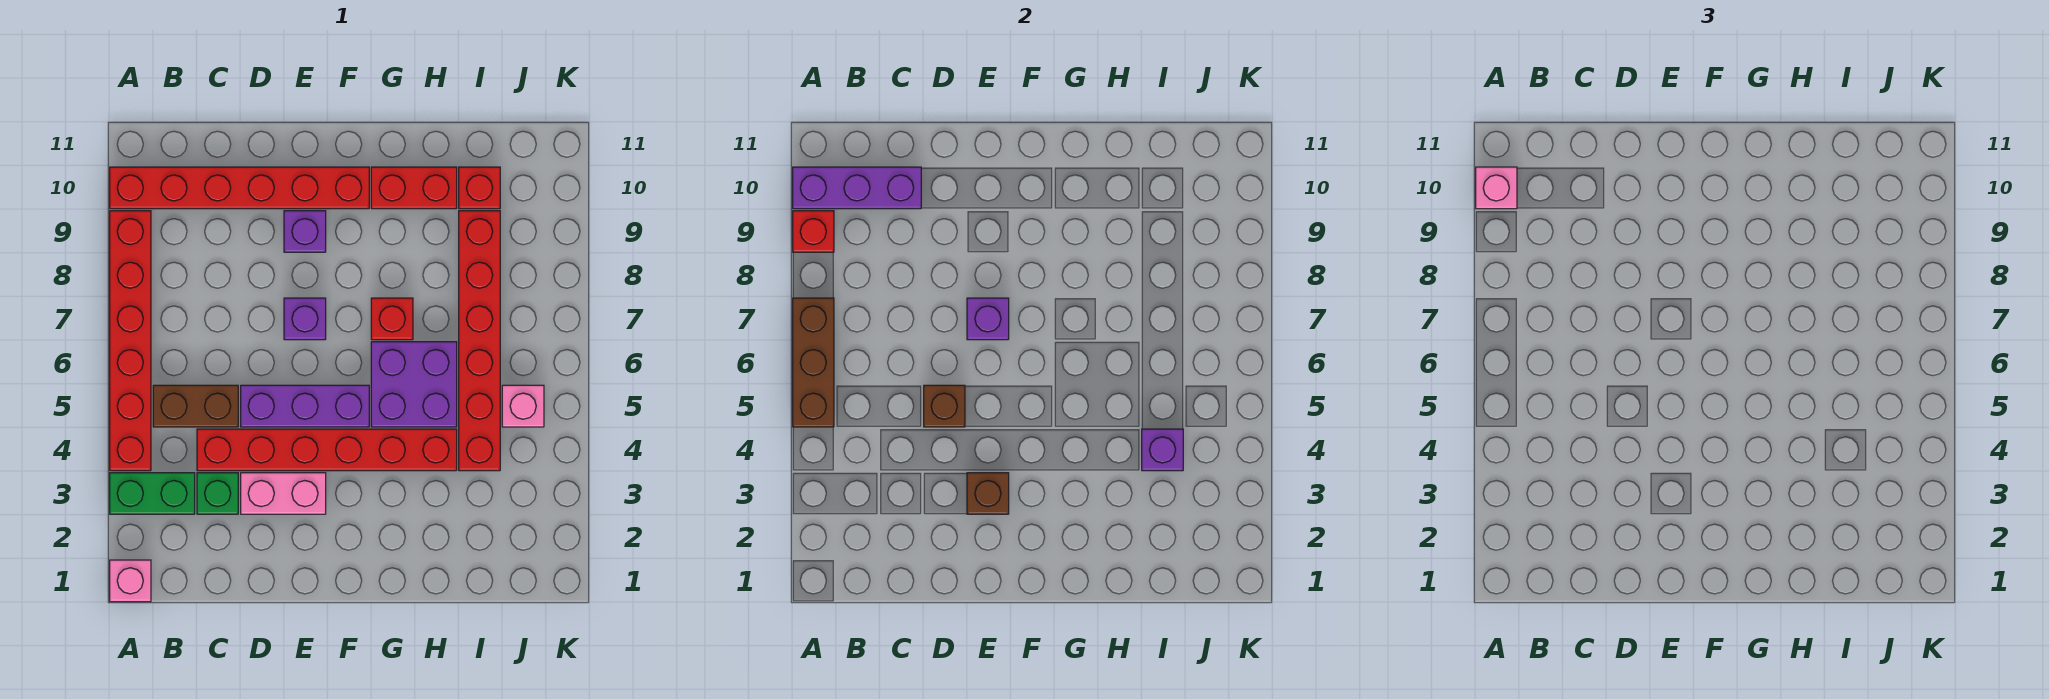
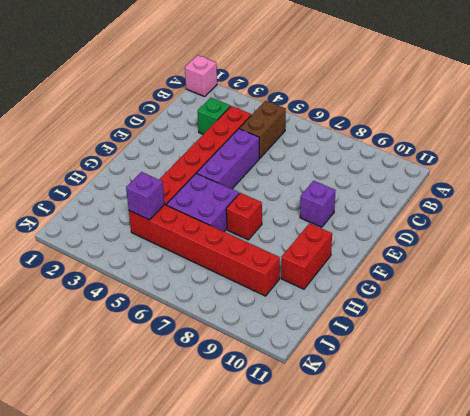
none -> green brick A3:B3 level 1
none -> red brick A4:A9 level 1
none -> red brick A10:F10 level 1

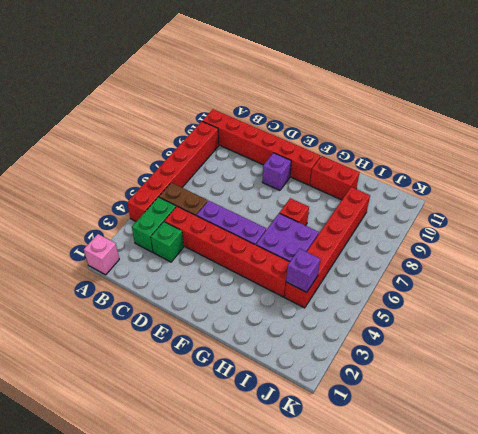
green brick B3:B4 level 1 -> green brick A3:B3 level 1
none -> pink brick D3:E3 level 1
none -> purple brick E7 level 1
none -> red brick I10 level 1

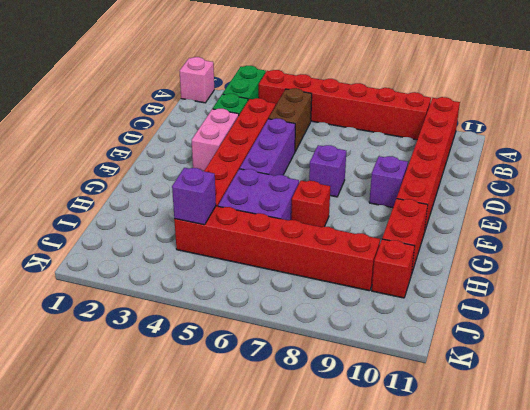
none -> pink brick J5 level 1
none -> brown brick A5:A7 level 2
none -> red brick A9 level 2

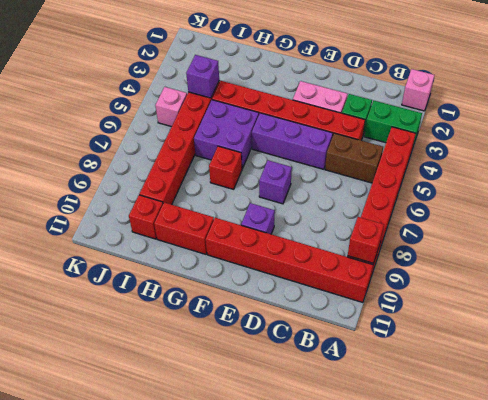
none -> brown brick A5:A7 level 2
none -> purple brick A10:C10 level 2
none -> brown brick D5 level 2

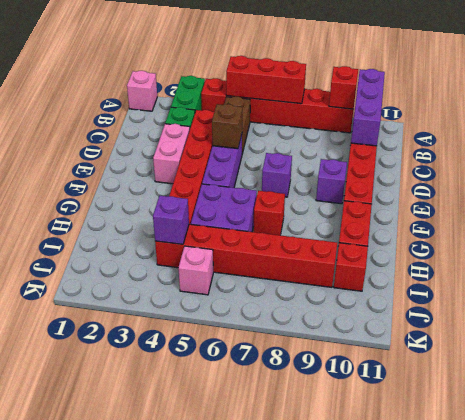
red brick A5:A7 level 2 -> brown brick A5:A7 level 2
none -> brown brick E3 level 2
none -> purple brick E7 level 2
none -> pink brick A10 level 3

